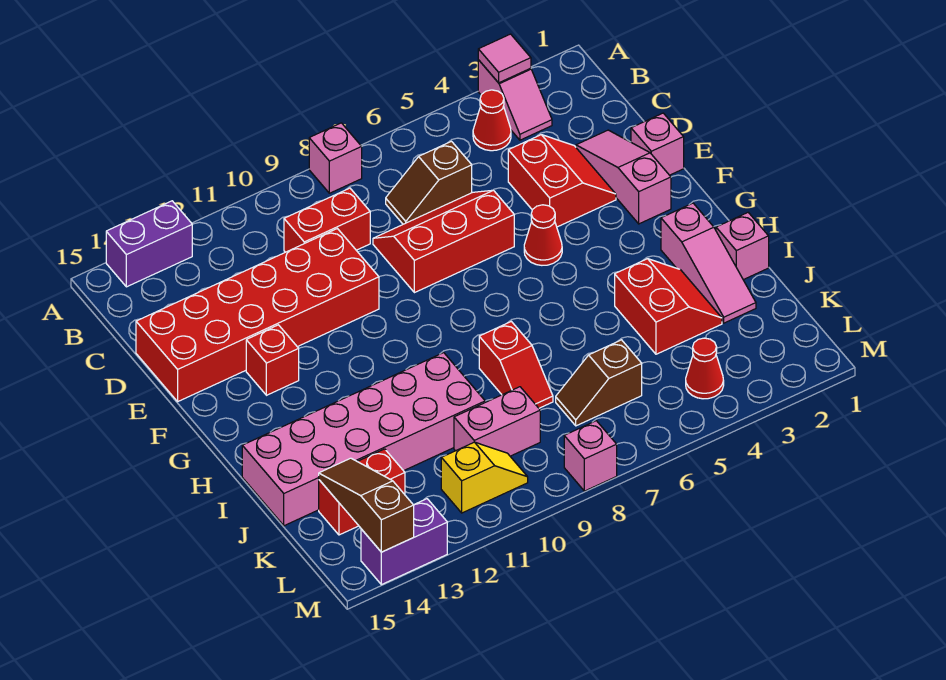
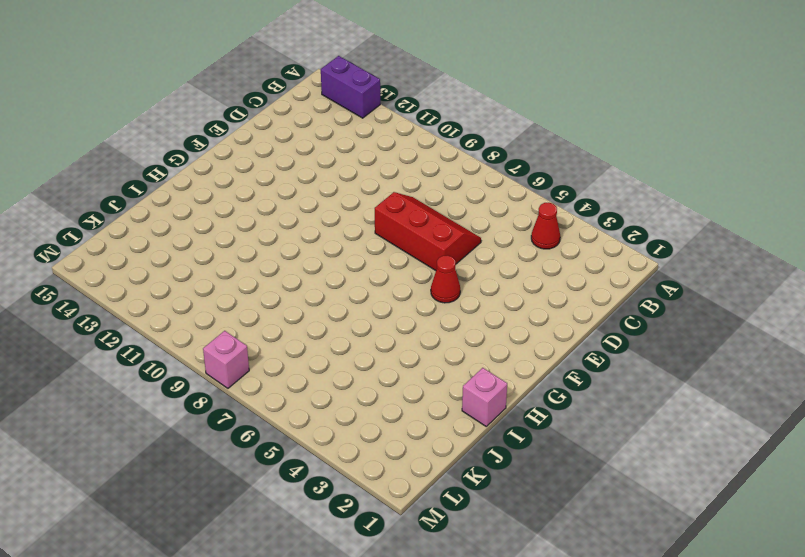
none -> pink slope A3:B3 level 1 top A
none -> pink brick A8 level 1
none -> brown slope C6:C7 level 1 top 6

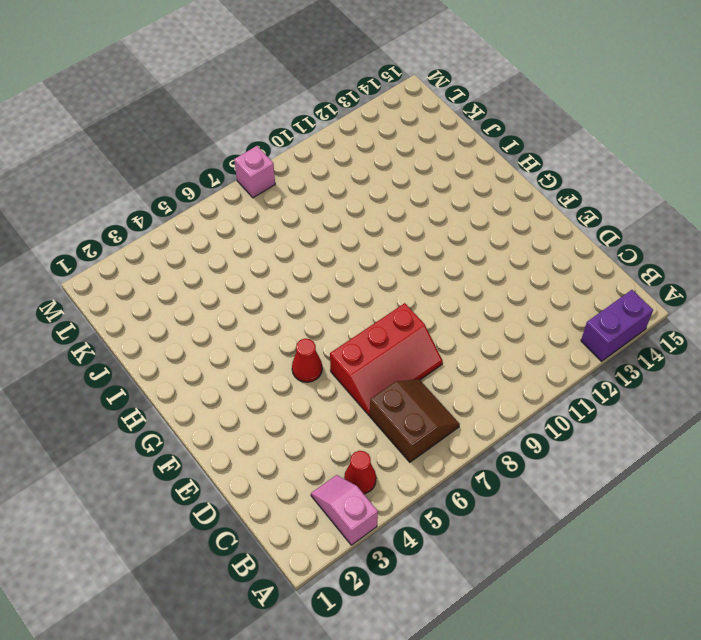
brown slope B6:C7 level 1 top 6 -> brown slope C6:C7 level 1 top 6
none -> pink brick A8 level 1
none -> red brick C9:C10 level 1
none -> pink slope D2:F2 level 1 top F

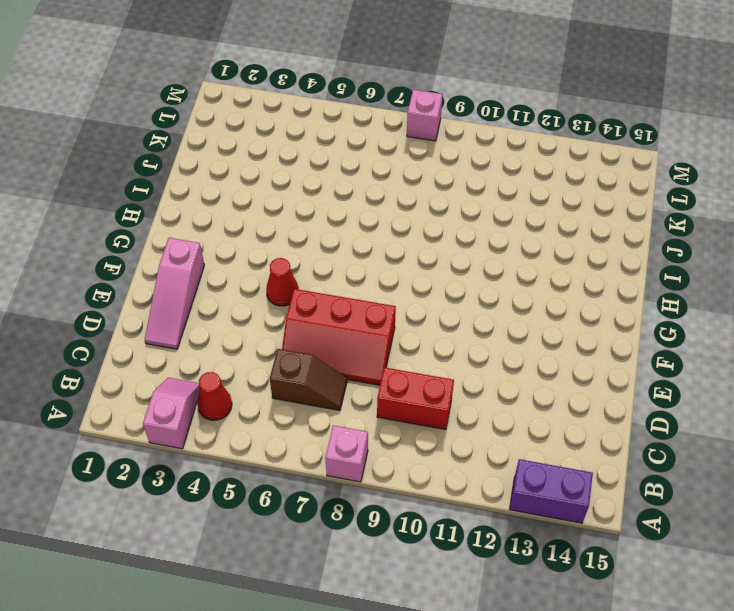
none -> red slope D3:E4 level 1 top 4
none -> red brick D10:E15 level 1
none -> pink brick E1 level 1

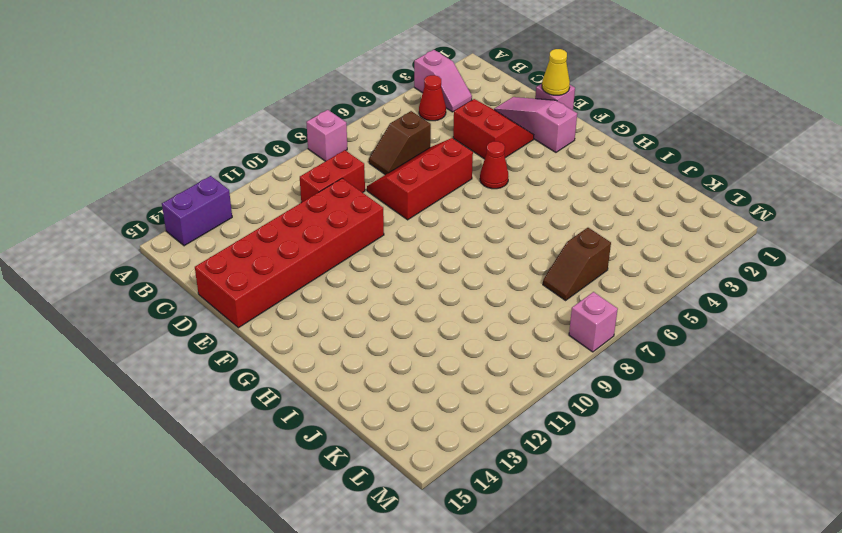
yellow cone E1 level 2 -> none
none -> red brick F13 level 1
none -> pink slope H2:J2 level 1 top H
none -> pink brick I1 level 1

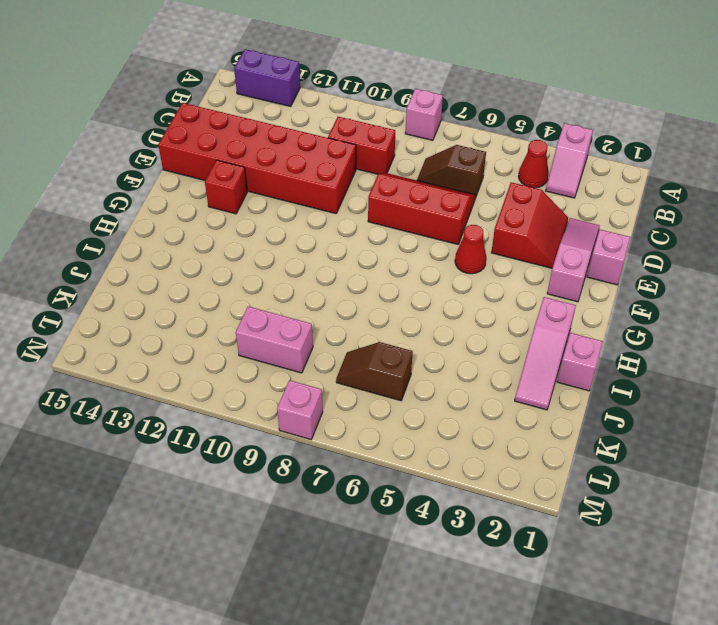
none -> red slope I3:J4 level 1 top 4
none -> red slope I8:J8 level 1 top I
none -> pink brick I10:J15 level 1

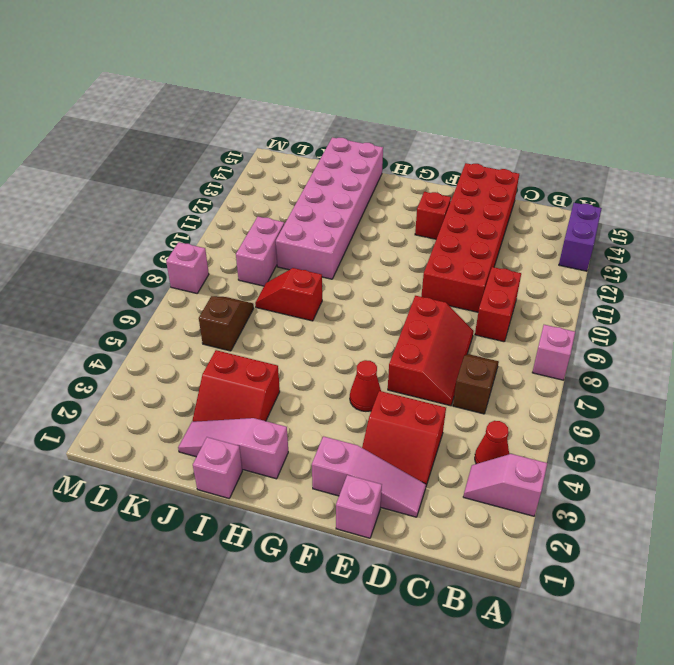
none -> red brick K13:K14 level 1
none -> red cone L4 level 1
none -> yellow slope L10:L11 level 1 top 11

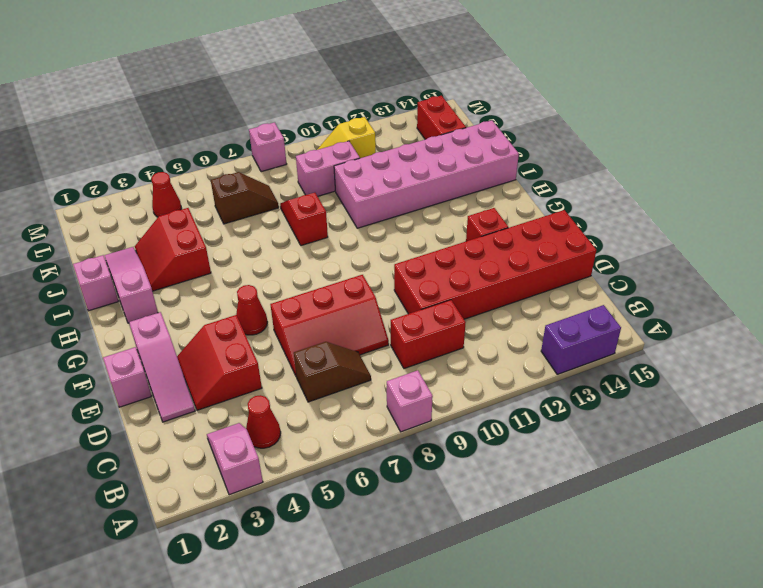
red brick K14:L14 level 1 -> red brick K13:K14 level 1
none -> purple brick M13:M14 level 1
none -> pink tile A3 level 2
none -> brown slope K14:M14 level 2 top M

